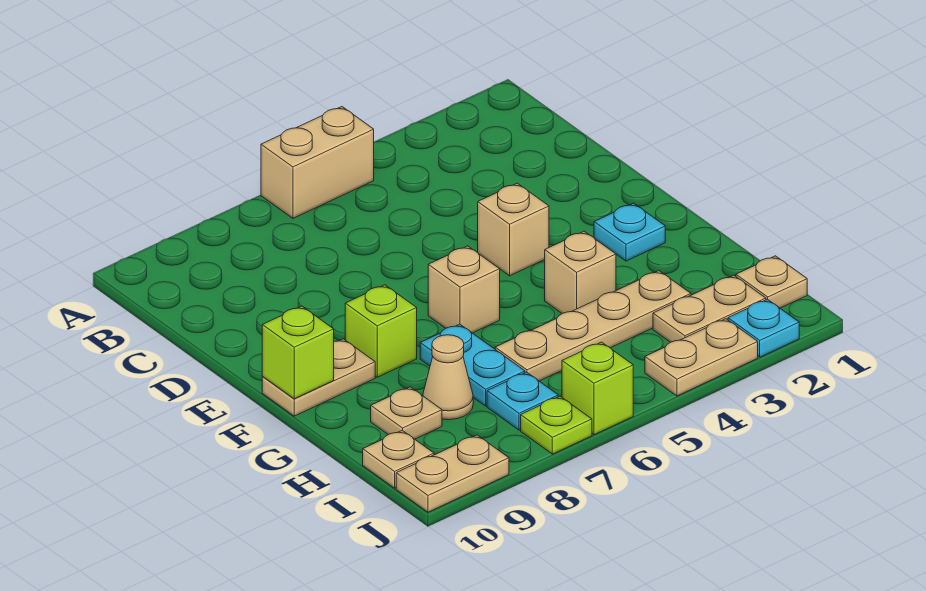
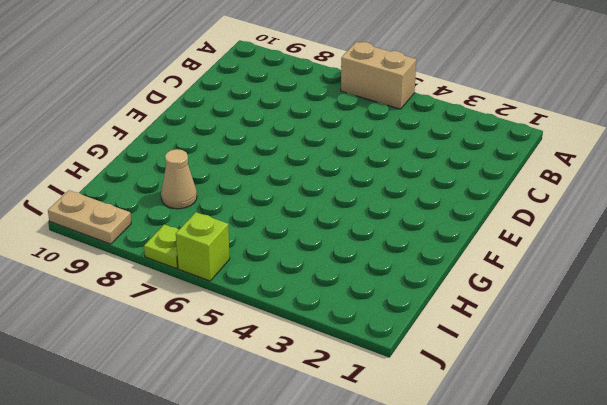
none -> tan brick E4 level 1
none -> cyan plate F2 level 1
none -> tan brick F6 level 1

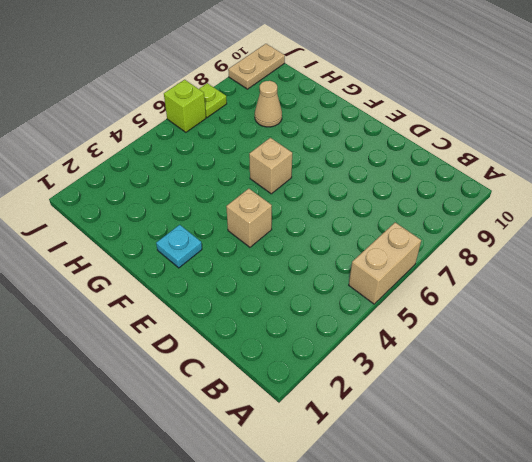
none -> lime brick F8 level 1
none -> tan plate F9:F10 level 1
none -> tan brick G4 level 1

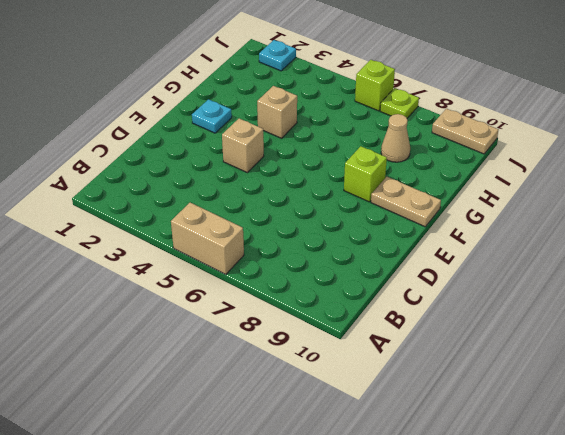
none -> tan brick F6 level 1
none -> cyan plate G7:H7 level 1
none -> tan plate H3:H6 level 1

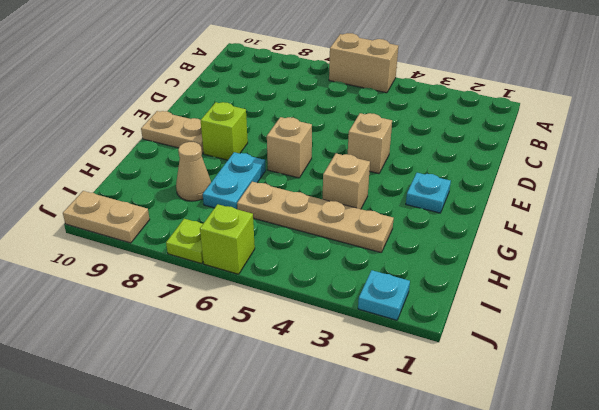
none -> tan plate H9 level 1
none -> tan plate I1 level 1
none -> tan plate I2:I3 level 1

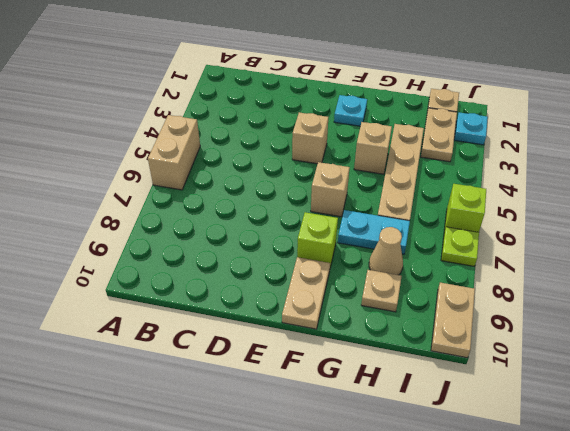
none -> cyan plate I7 level 1
none -> tan plate I10 level 1
none -> tan plate J3:J4 level 1

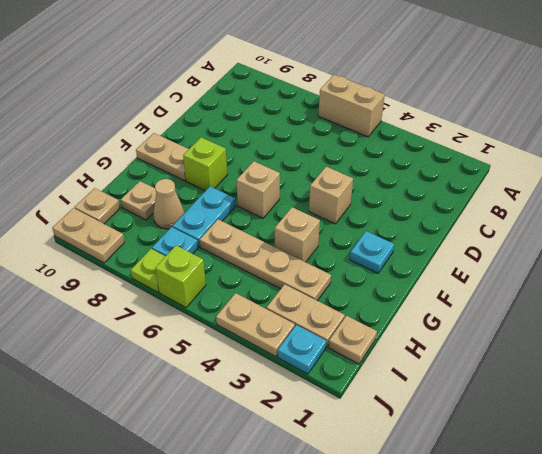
none -> lime brick F10 level 2

